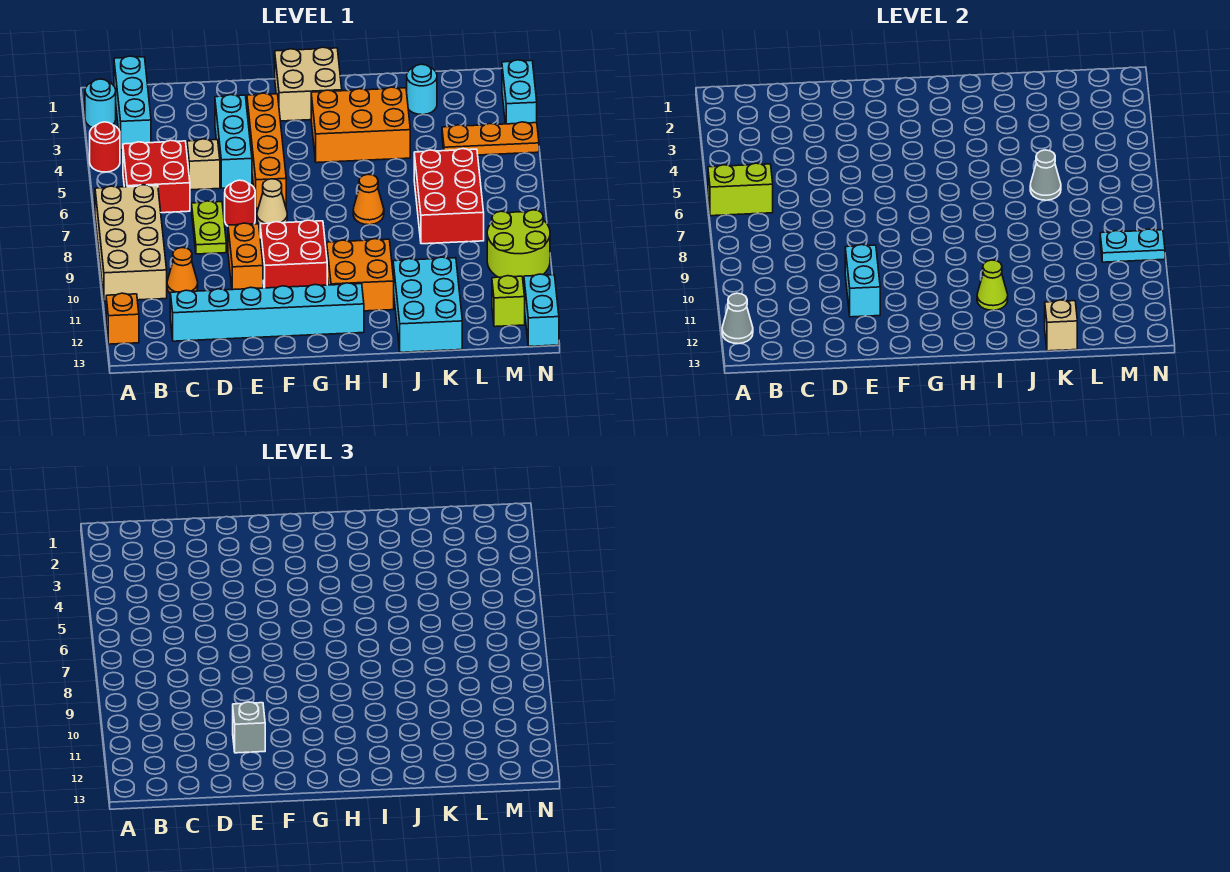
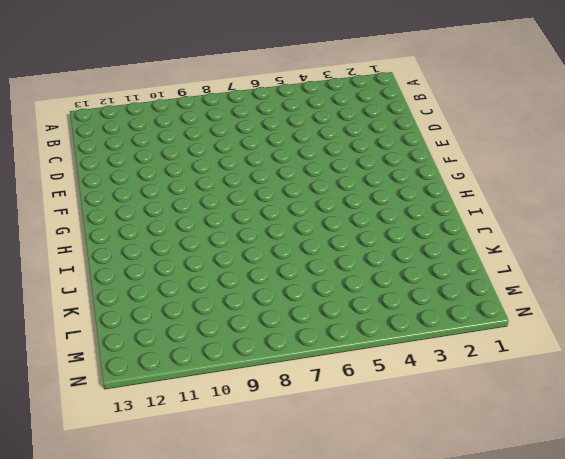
none -> cyan round brick A2 level 1
none -> red round brick A4 level 1
none -> tan brick A7:B10 level 1
none -> orange brick A12 level 1

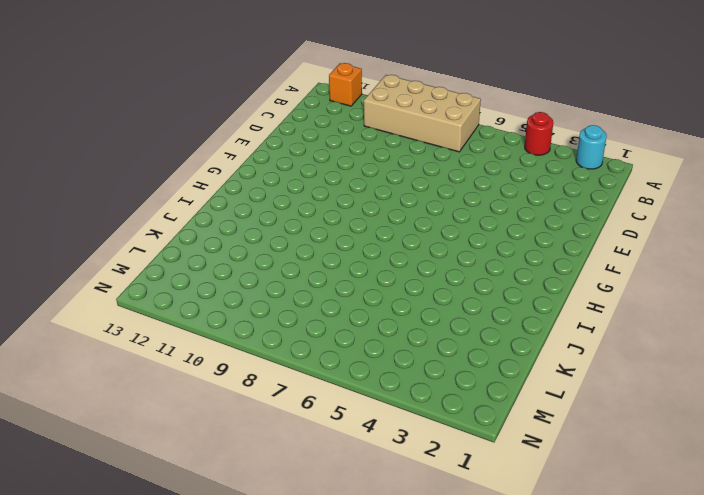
none -> cyan brick B1:B3 level 1
none -> red brick B5:C6 level 1
none -> orange cone C10 level 1
none -> cyan brick C12:H12 level 1

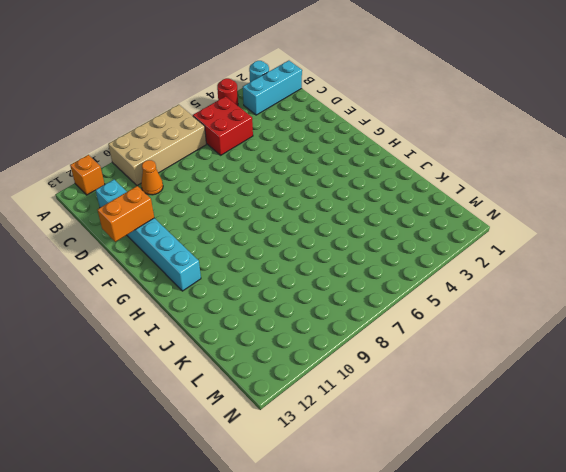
orange brick E12:E13 level 2 -> orange brick E9:E10 level 1
none -> tan brick D5 level 1
none -> lime plate D7:D8 level 1
none -> cyan brick E3:E5 level 1
none -> red round brick E7 level 1

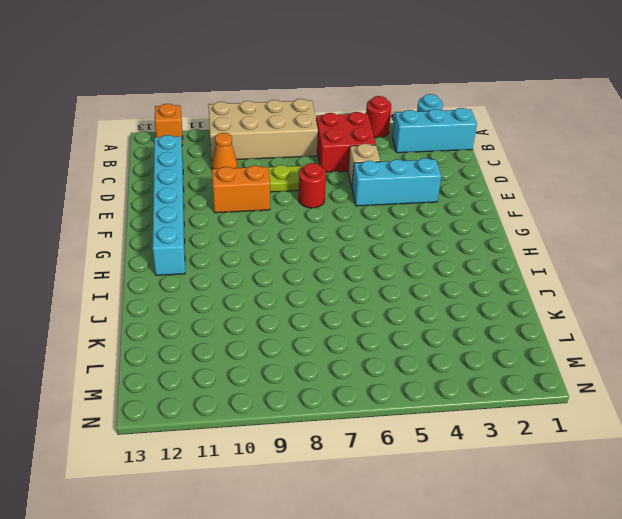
none -> orange brick F3:F6 level 1
none -> tan cone F7 level 1
none -> red brick F9:G10 level 1
none -> tan brick G1:H2 level 1

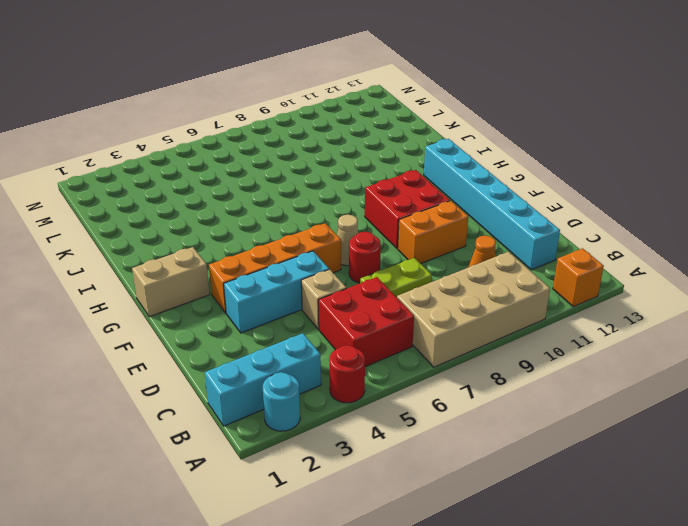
tan brick G1:G2 level 1 -> tan brick G1:H2 level 1
none -> orange brick H3:J4 level 1
none -> orange brick H10:I11 level 1
none -> orange cone I7 level 1
none -> cyan brick J11:K13 level 1

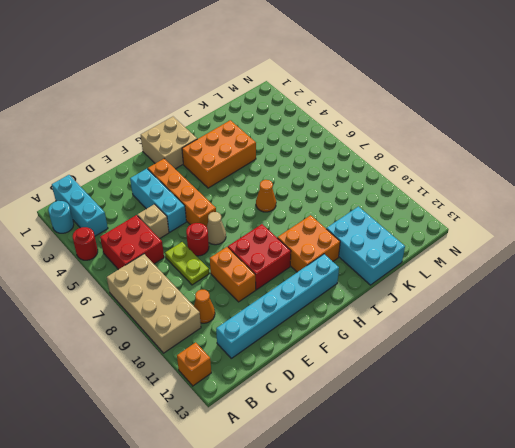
none -> cyan round brick K2 level 1
none -> red brick K6:L8 level 1
none -> orange plate L4:N4 level 1
none -> lime round brick M9:N10 level 1

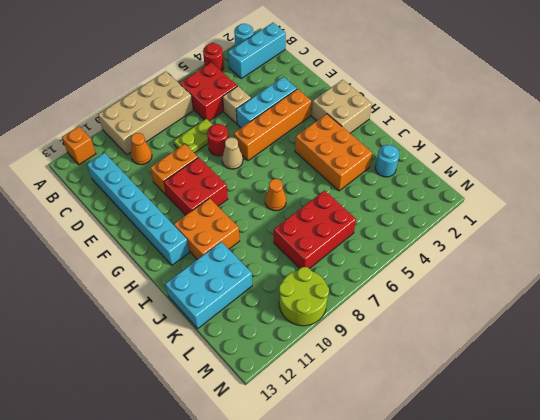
none -> orange plate L4:N4 level 1
none -> lime brick M12 level 1
none -> cyan brick N2:N3 level 1
none -> cyan brick N12:N13 level 1

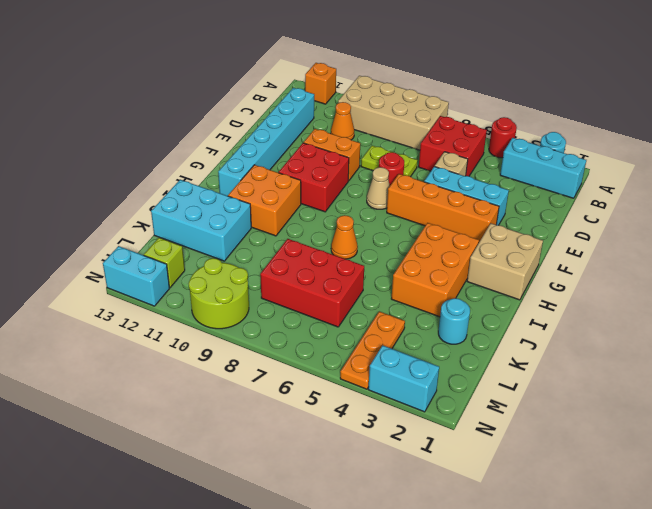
none -> lime brick A6:B6 level 2
none -> grey cone A12 level 2
none -> cyan brick E10:E11 level 2
none -> lime cone I11 level 2

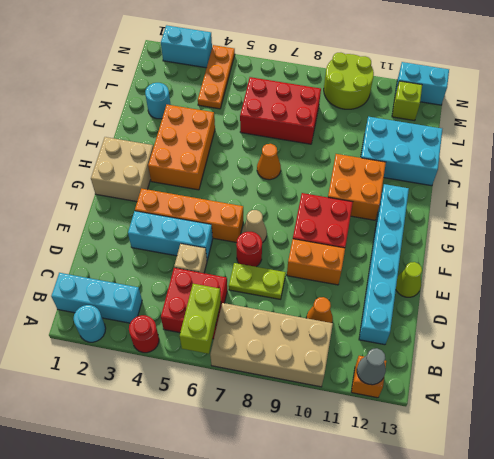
lime cone E13 level 1 -> lime cone I11 level 2
none -> cyan brick E10:E11 level 2
none -> grey cone K6 level 2
none -> tan brick K13 level 2
none -> cyan plate M9:N9 level 2

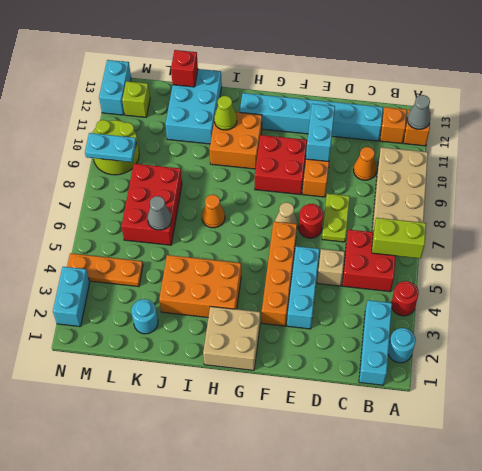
orange brick B12 level 1 -> none
red brick K13 level 2 -> tan brick K13 level 2
none -> grey brick E11 level 3

